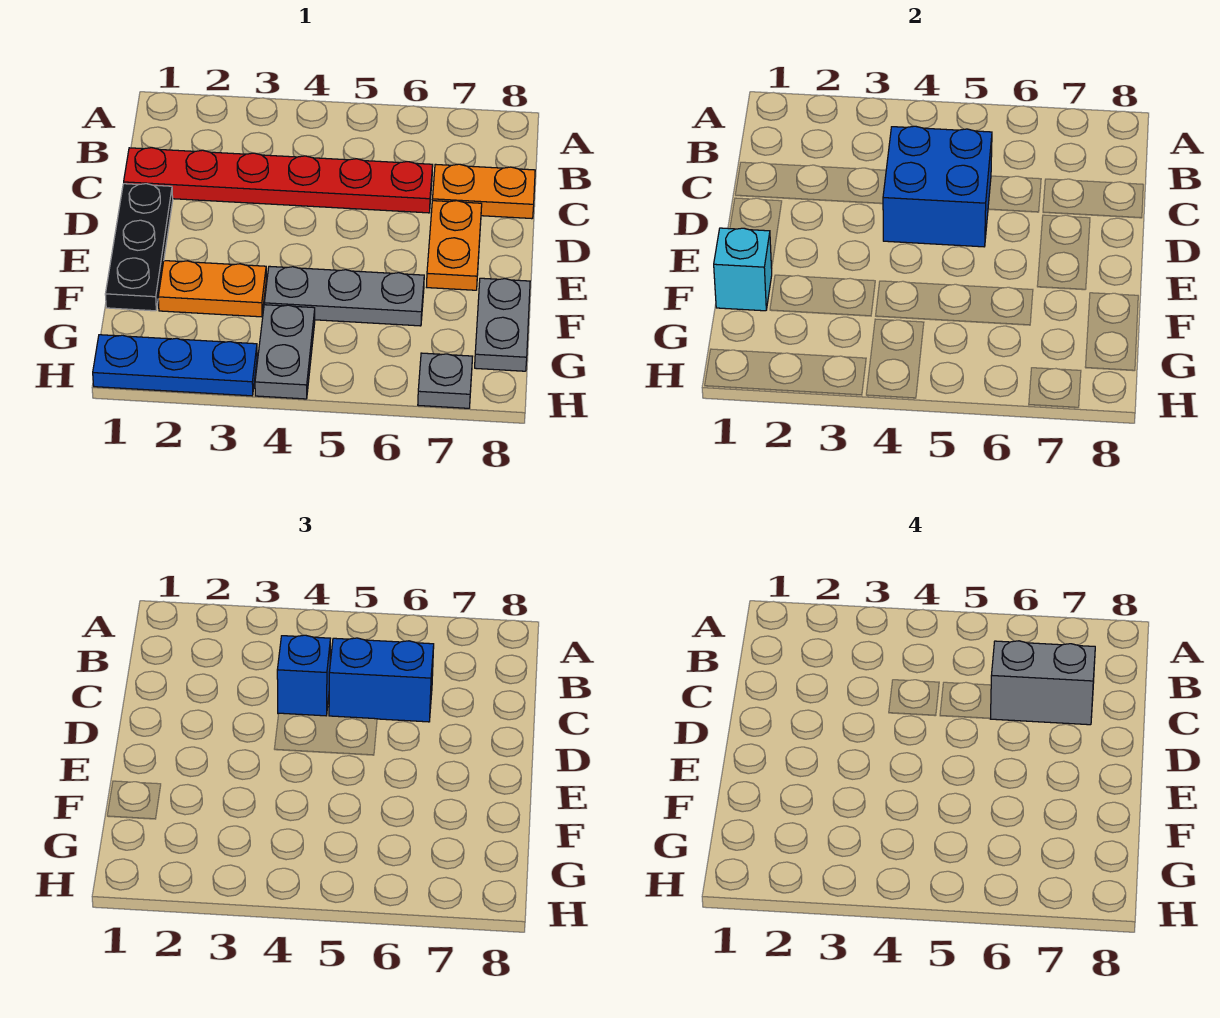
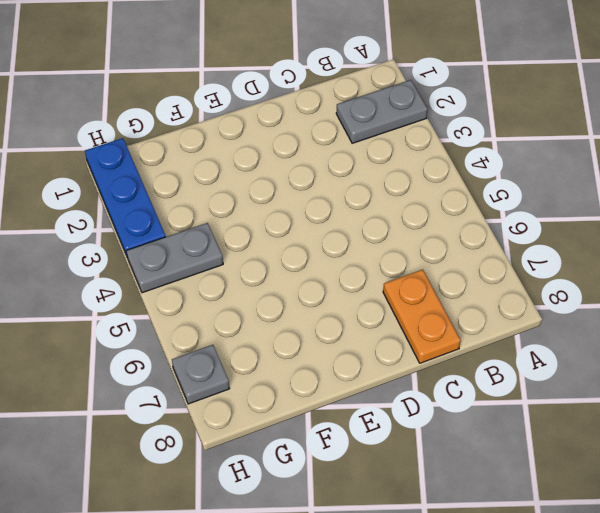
grey plate A2:B2 level 1 -> grey plate F8:G8 level 1
none -> red plate C1:C6 level 1
none -> black plate D1:F1 level 1
none -> orange plate D7:E7 level 1

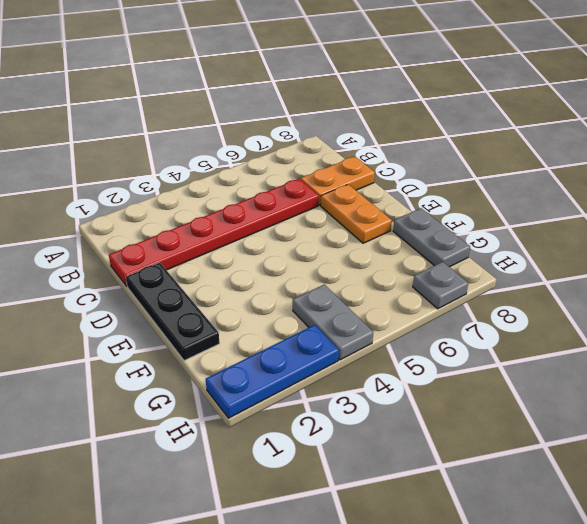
none -> orange plate F2:F3 level 1
none -> grey plate F4:F6 level 1
none -> blue brick C4:D5 level 2

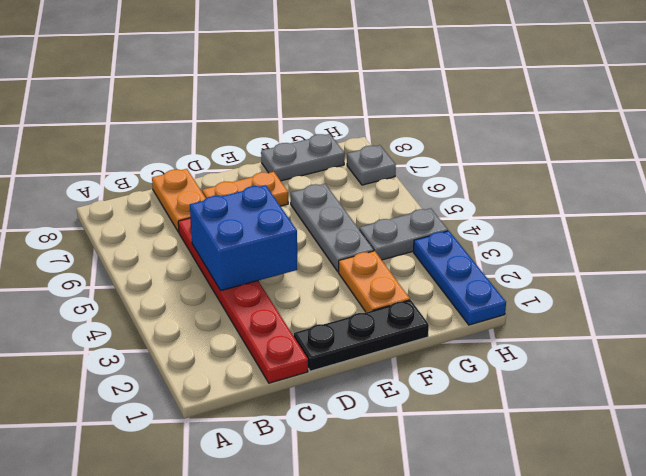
none -> cyan brick F1 level 2
none -> blue brick C4 level 3
none -> blue brick C5:C6 level 3

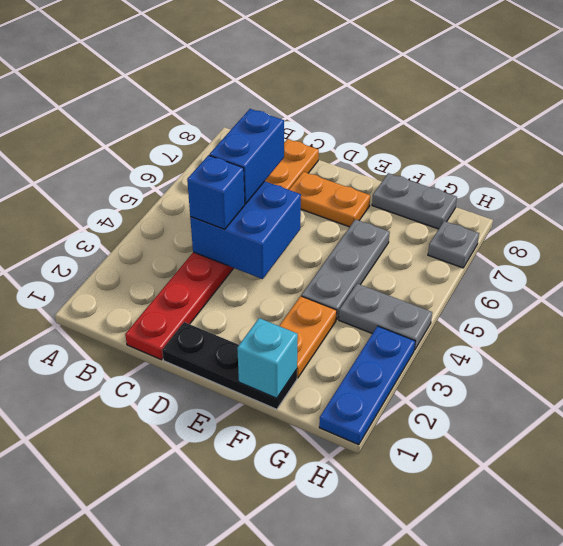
none -> grey brick C6:C7 level 4

